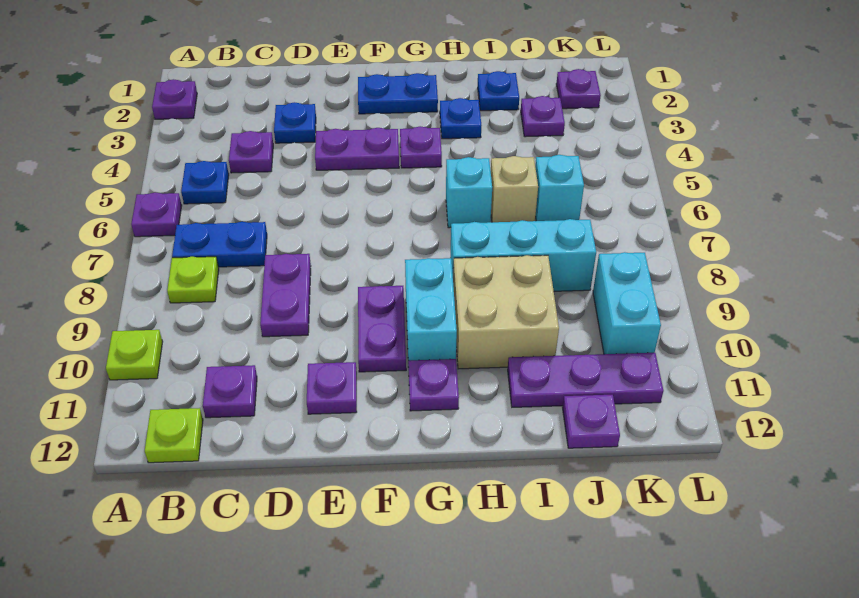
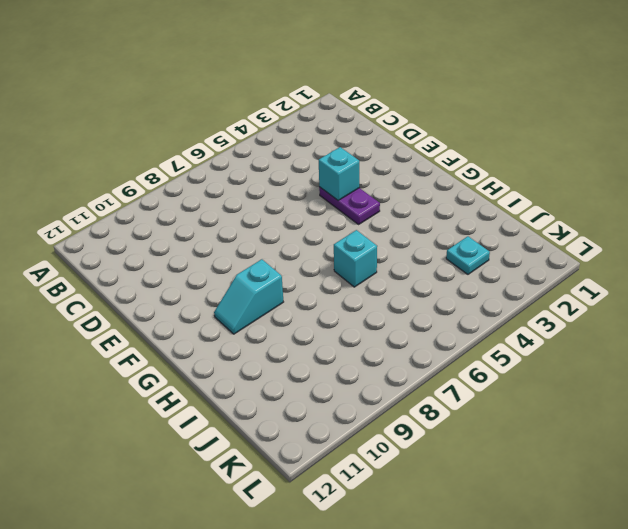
cyan brick E4 level 2 -> cyan brick J6 level 1
cyan slope G9:G10 level 1 top 9 -> cyan brick G9:G10 level 1
cyan plate J3 level 1 -> purple plate J3 level 1
none -> purple plate A2 level 1
none -> purple plate A6 level 1
none -> lime plate A10 level 1
none -> blue plate B5 level 1

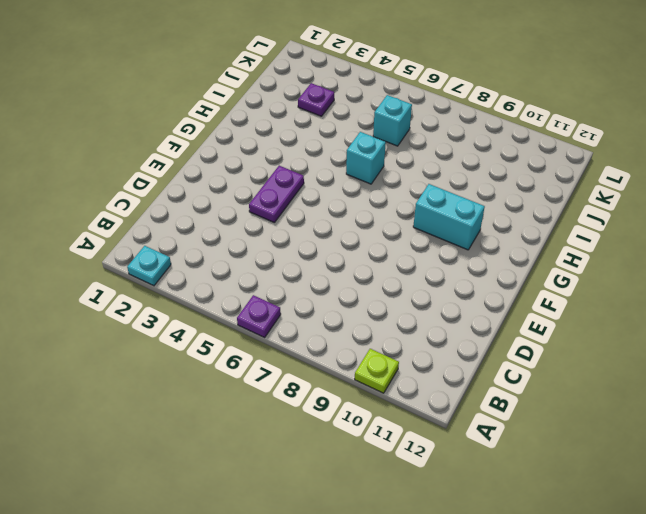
cyan plate A2 level 1 -> purple plate A2 level 1
none -> blue plate B5 level 1
none -> blue plate B7:C7 level 1
none -> lime plate B8 level 1
none -> lime plate B12 level 1

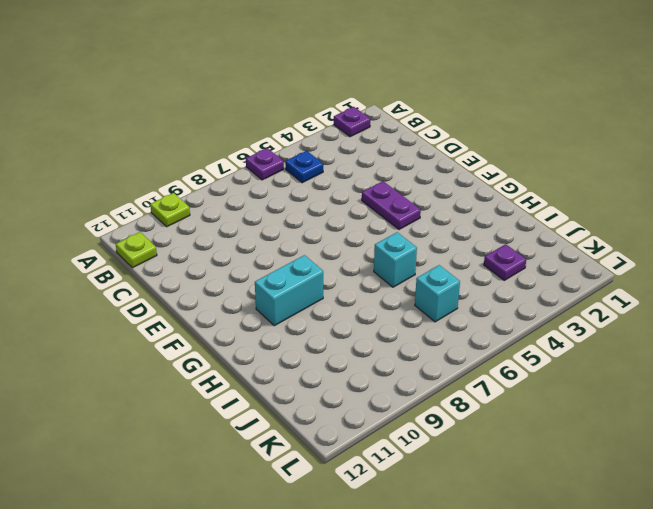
none -> blue plate B7:C7 level 1
none -> lime plate B8 level 1
none -> purple plate C4 level 1
none -> purple plate C11 level 1

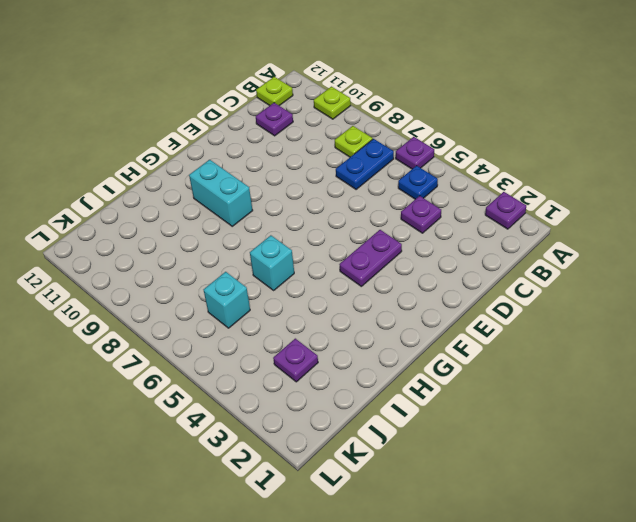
none -> blue plate D3 level 1
none -> purple plate D8:D9 level 1
none -> purple plate E11 level 1
none -> blue plate F2:G2 level 1

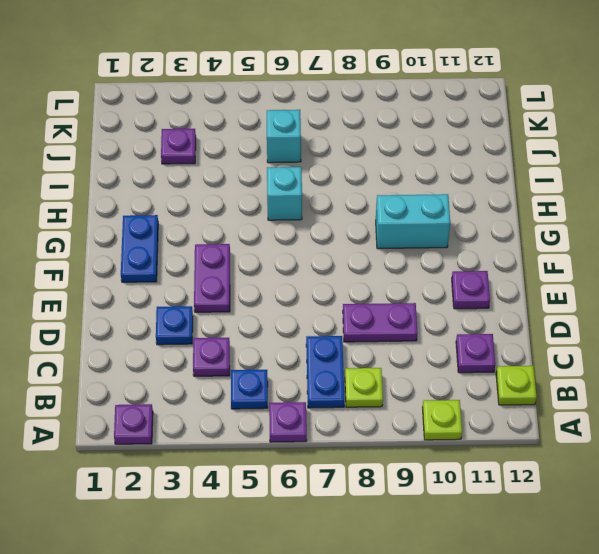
none -> purple plate F9:F10 level 1
none -> purple plate G4 level 1
none -> purple plate G11 level 1
none -> blue plate H3 level 1

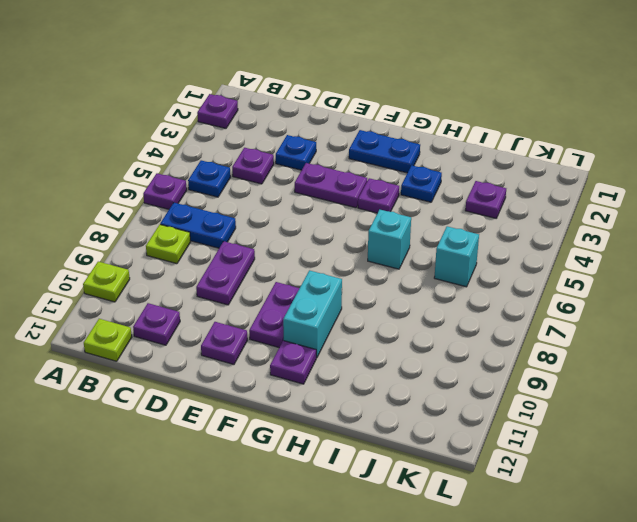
none -> cyan brick H8:J8 level 1
none -> tan brick H9:I10 level 1
none -> blue plate I2 level 1
none -> tan brick I6 level 1

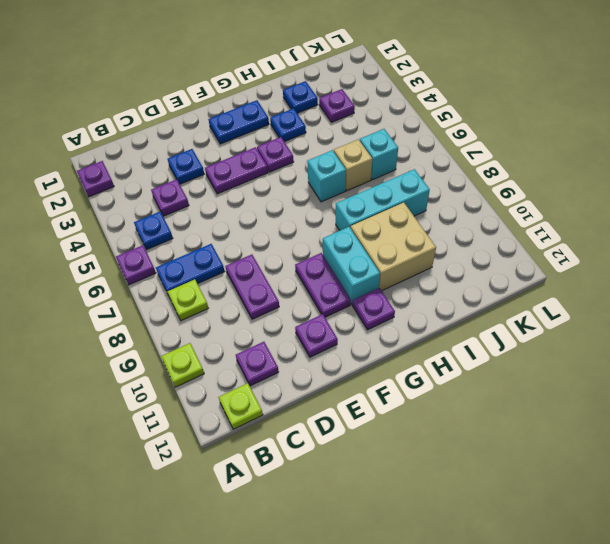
none -> purple plate I11:K11 level 1
none -> purple plate J12 level 1
none -> purple plate K2 level 1
none -> cyan brick K9:K10 level 1

